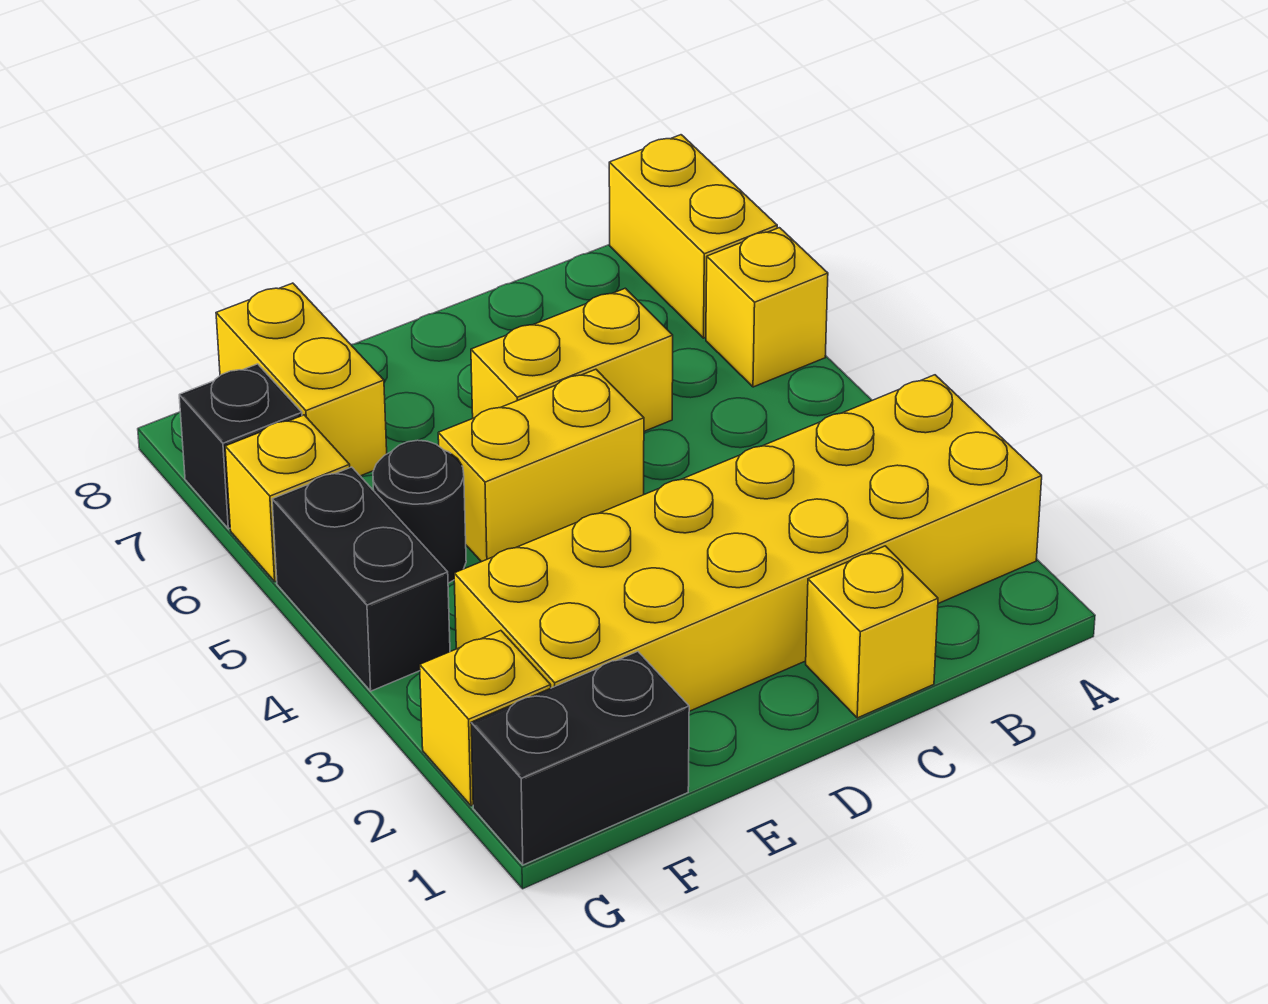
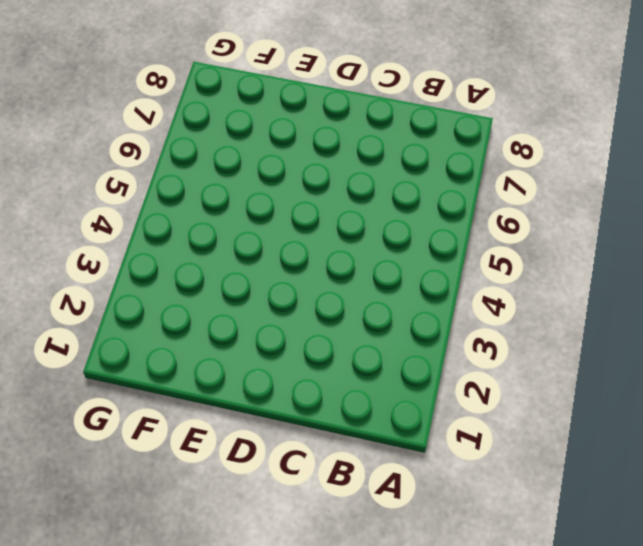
none -> yellow brick A2:F3 level 1
none -> yellow brick A6 level 1
none -> yellow brick A7:A8 level 1

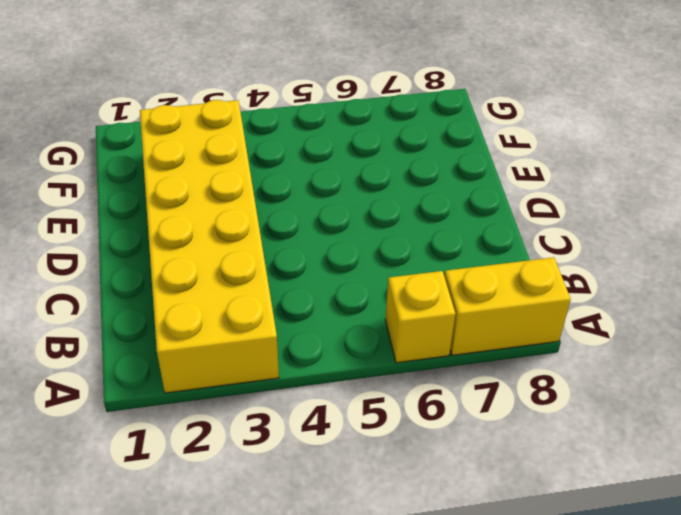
none -> yellow brick C1 level 1
none -> yellow brick C6:D6 level 1
none -> yellow brick D5:E5 level 1

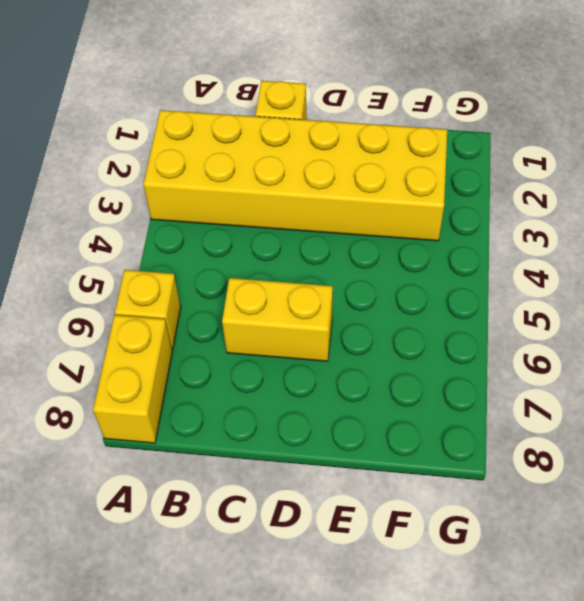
none -> yellow brick D5:E5 level 1
none -> black brick F1:G1 level 1
none -> black round brick F5 level 1

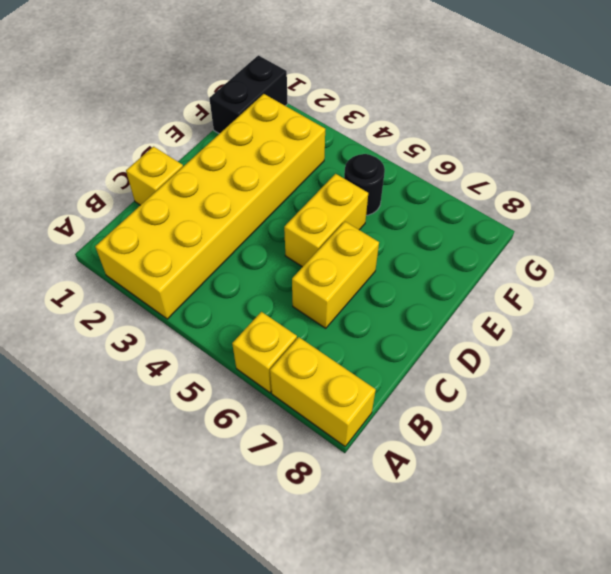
none -> yellow brick F7:F8 level 1
none -> yellow brick G2 level 1
none -> black brick G4:G5 level 1

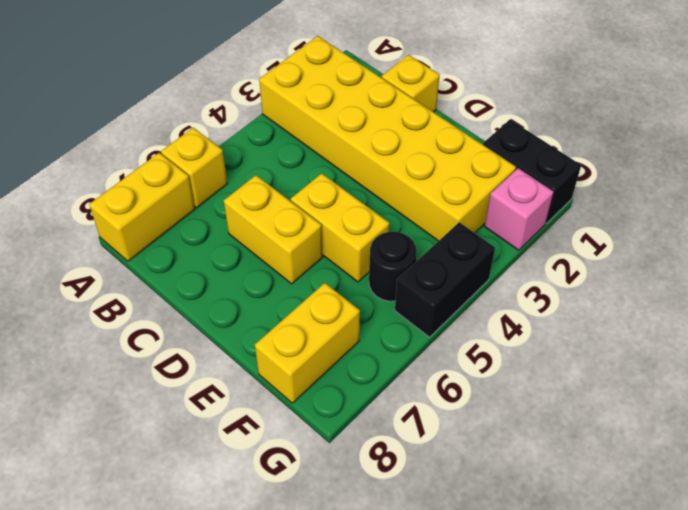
pink brick G2 level 1 -> yellow brick G2 level 1
none -> yellow brick G6 level 1
none -> black brick G7 level 1

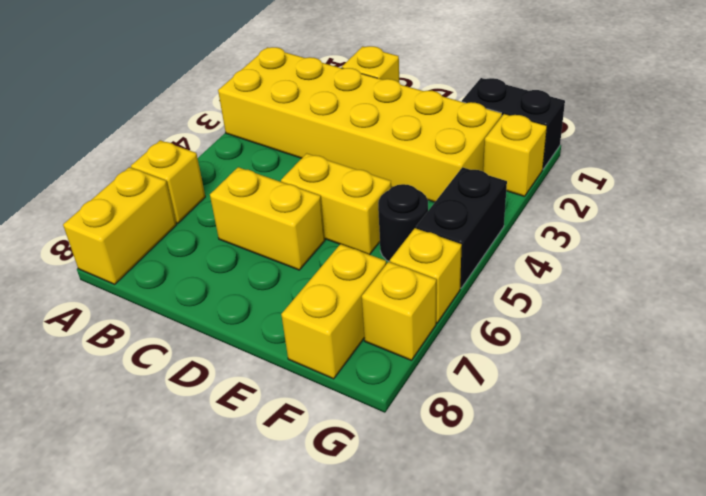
yellow brick G7 level 1 -> black brick G7 level 1

